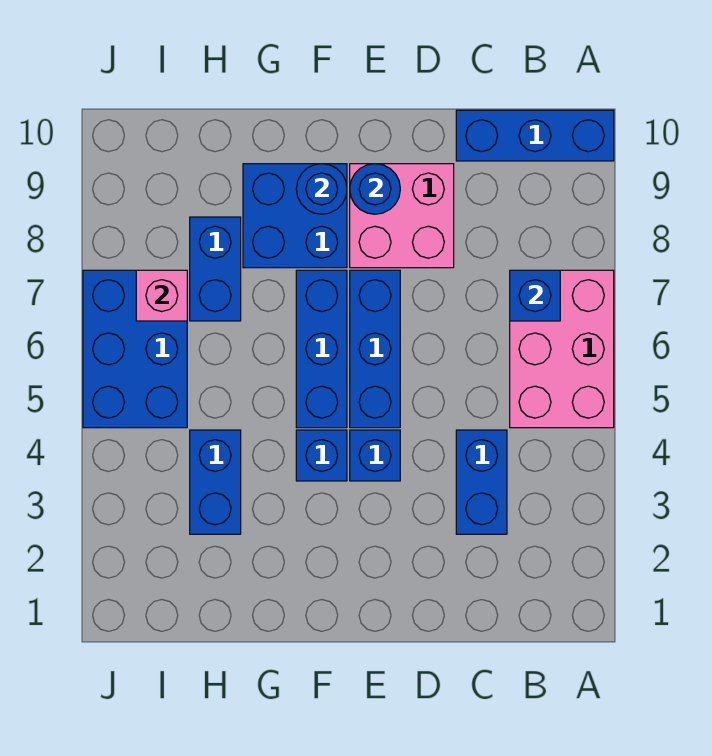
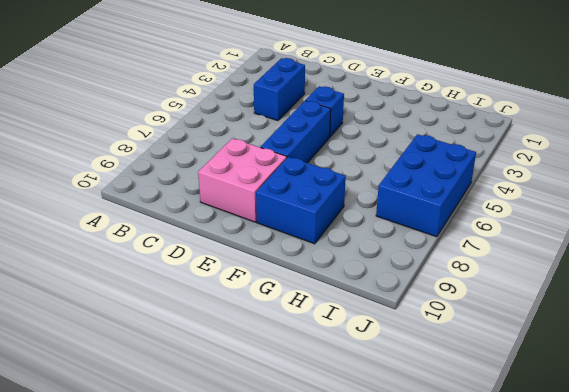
none -> pink brick A5:B7 level 1
none -> blue brick A10:C10 level 1
none -> blue brick F4 level 1

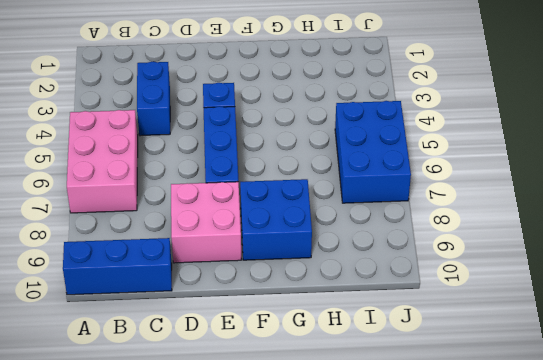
none -> blue brick F4 level 1
none -> blue brick F5:F7 level 1
none -> blue brick H3:H4 level 1

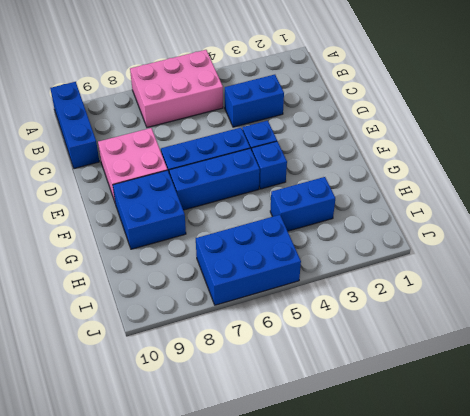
none -> blue brick H7:H8 level 1
none -> blue brick B7 level 2
none -> blue round brick E9 level 2

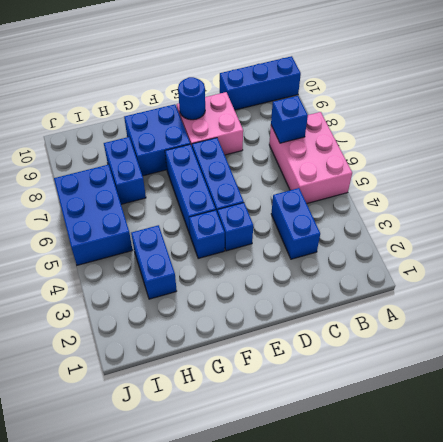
none -> blue round brick F9 level 2
none -> pink brick I7 level 2

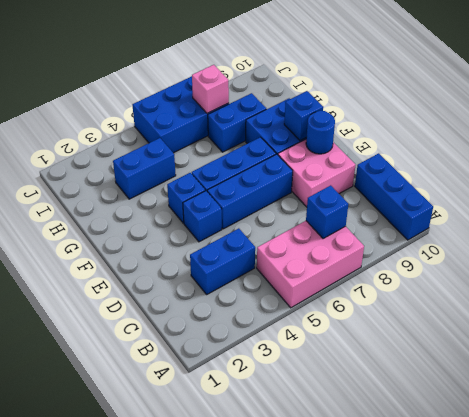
blue brick F9 level 2 -> blue round brick F9 level 2

